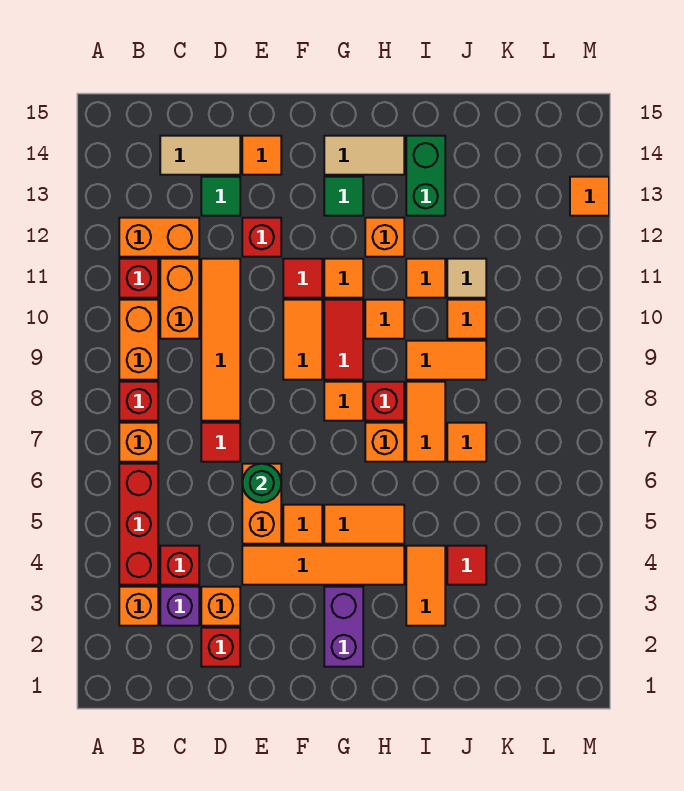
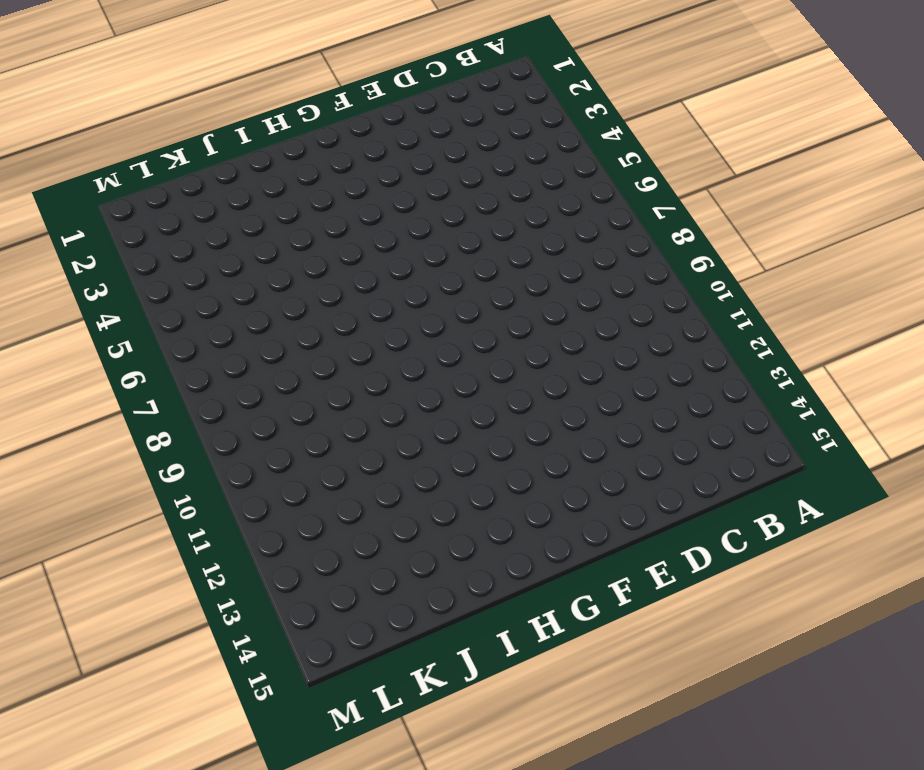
none -> orange brick B3 level 1
none -> red brick B4:B6 level 1
none -> orange brick B7 level 1
none -> red brick B8 level 1

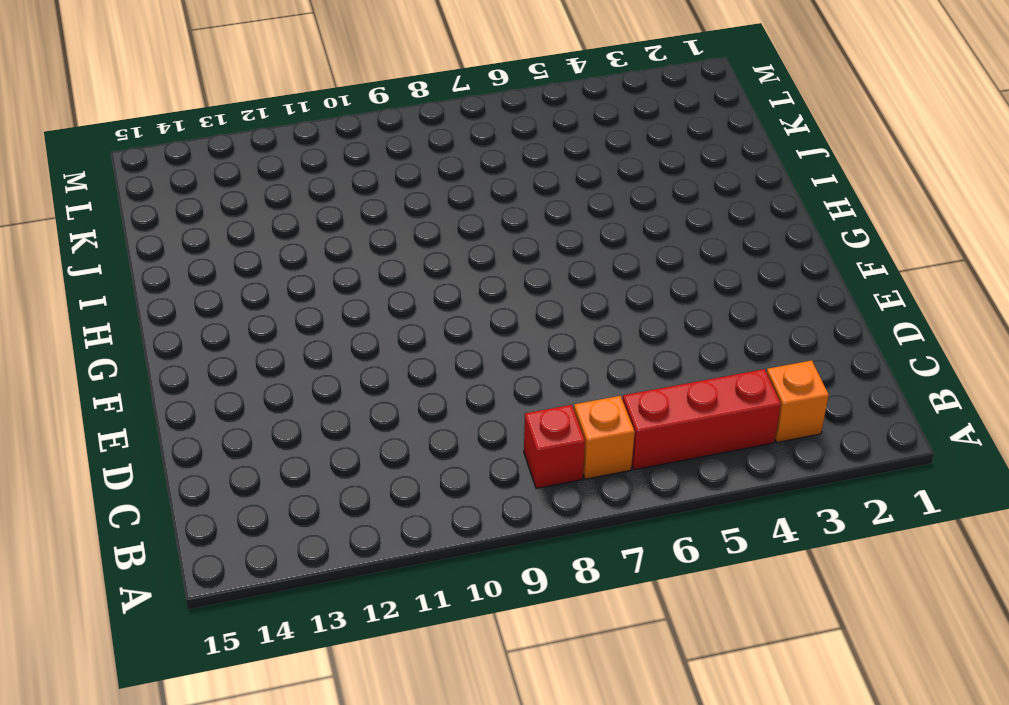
none -> orange brick B9:B10 level 1
none -> red brick B11 level 1
none -> orange brick B12:C12 level 1
none -> purple brick C3 level 1

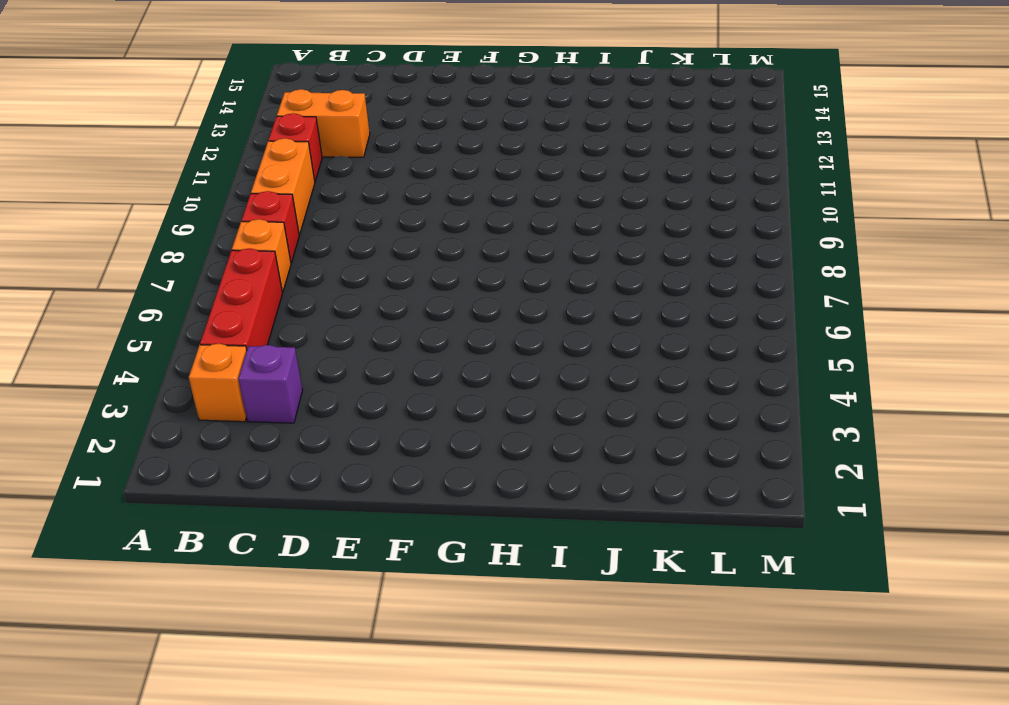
none -> red brick C4 level 1
none -> orange brick C10:C11 level 1
none -> tan tile C14:D14 level 1
none -> red brick D2 level 1

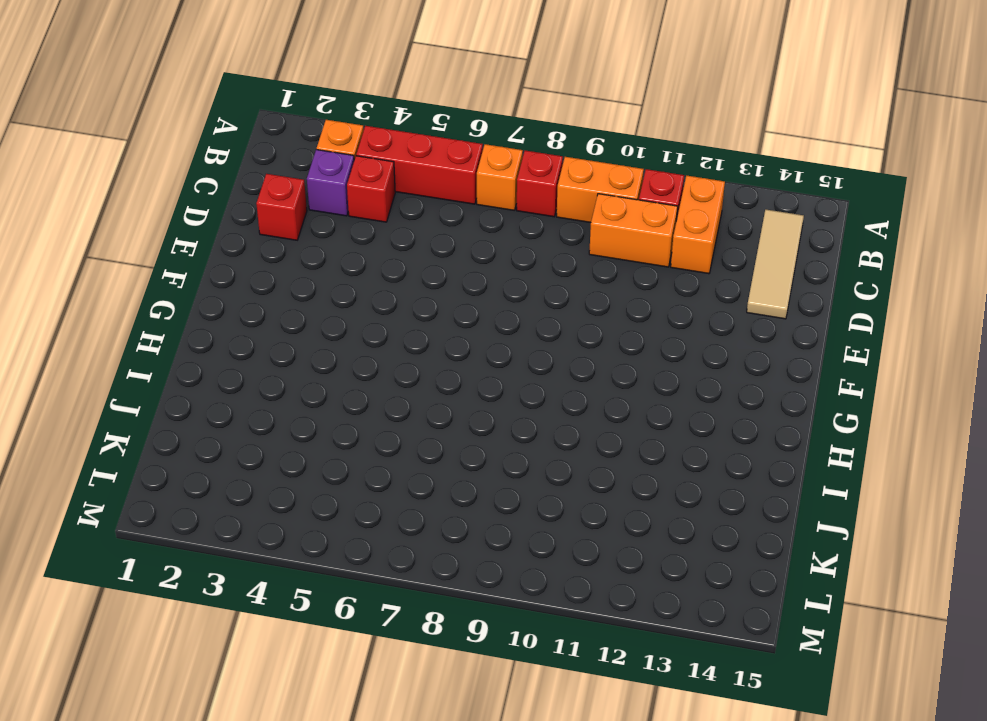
tan tile B14:D14 level 1 -> tan tile C14:D14 level 1
none -> orange brick D3 level 1
none -> red tile D7 level 1
none -> orange tile D8:D11 level 1
none -> green tile D13 level 1

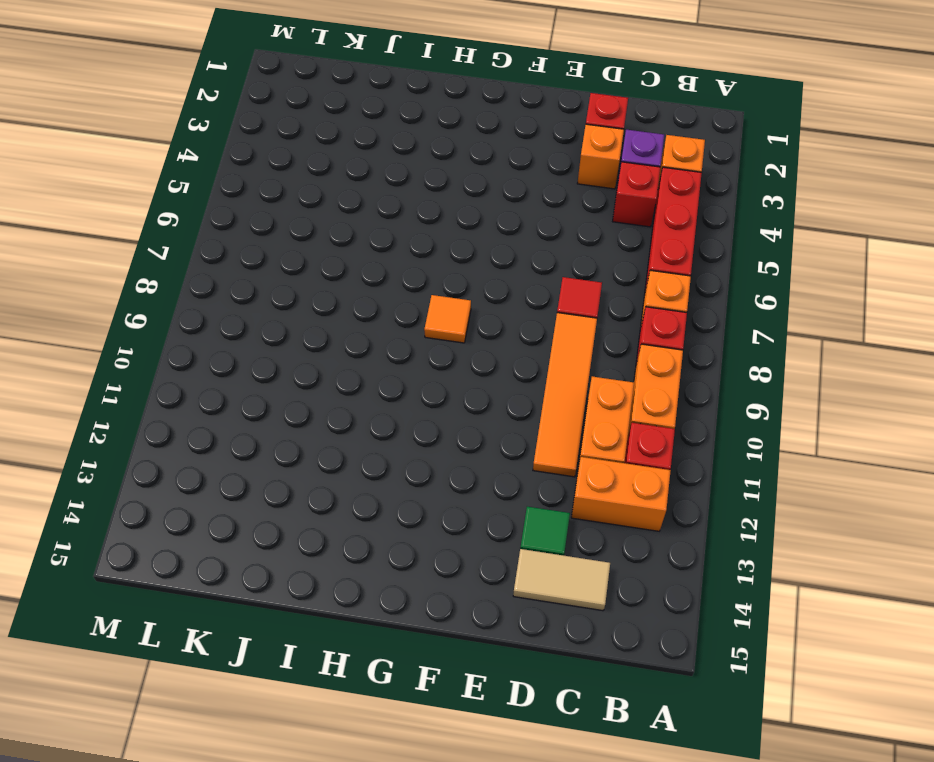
none -> orange tile E4:H4 level 1
none -> orange brick E5:E6 level 1
none -> red brick E12 level 1
none -> orange tile E14 level 1

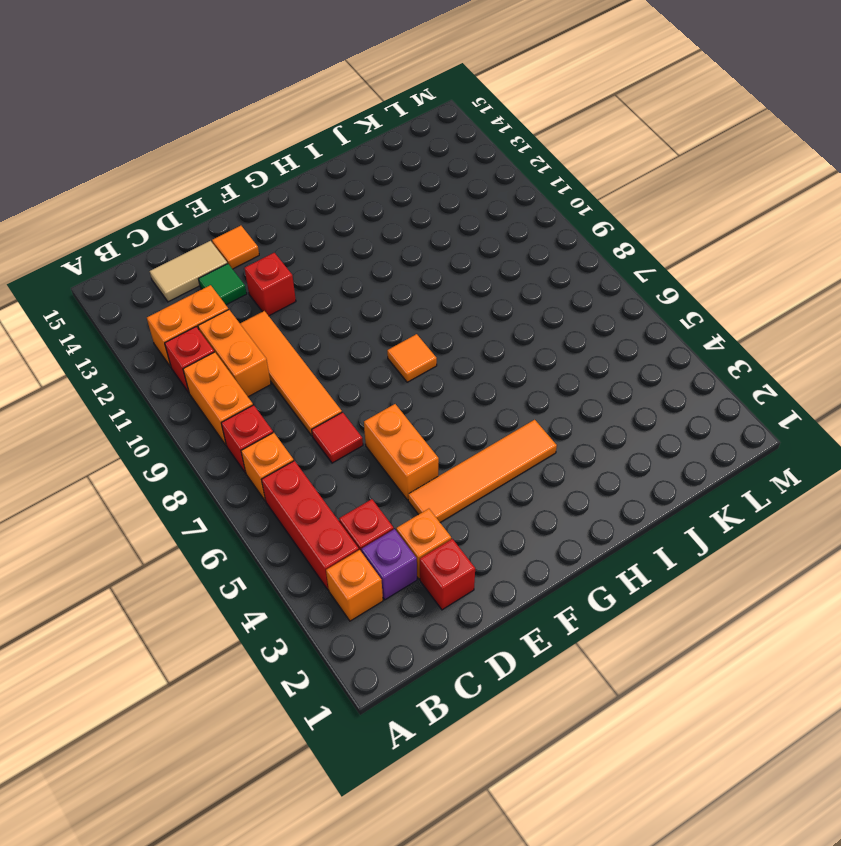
none -> orange tile F5 level 1
none -> orange tile F9:F10 level 1
none -> red tile F11 level 1
none -> purple brick G2:G3 level 1

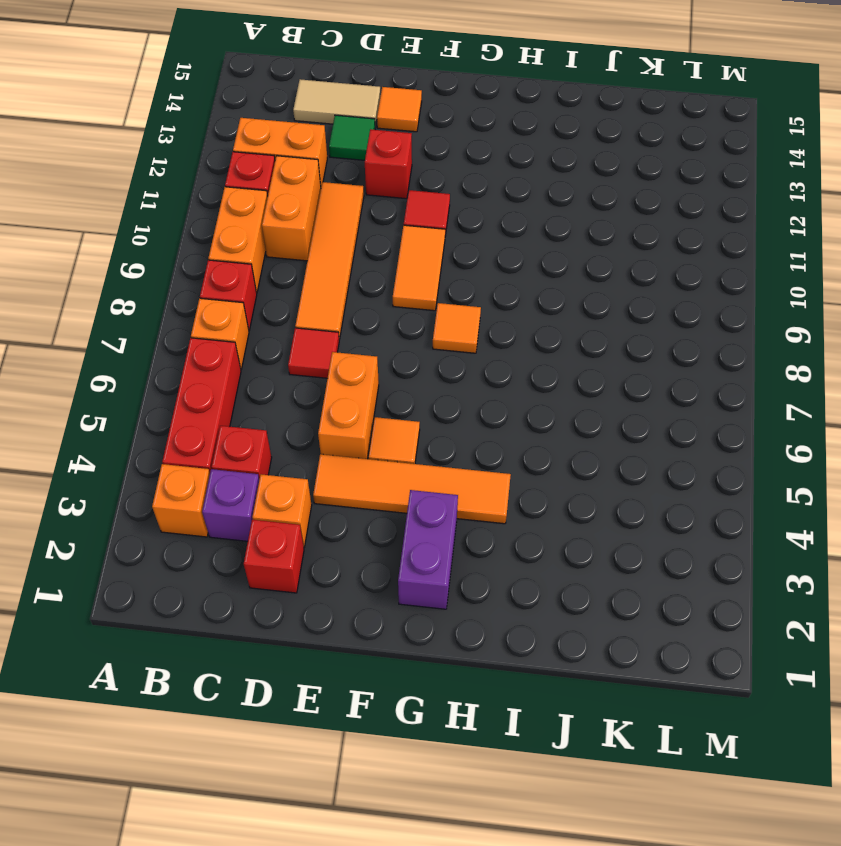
none -> orange tile G5:H5 level 1
none -> red tile G9:G10 level 1
none -> orange tile G11 level 1
none -> green tile G13 level 1

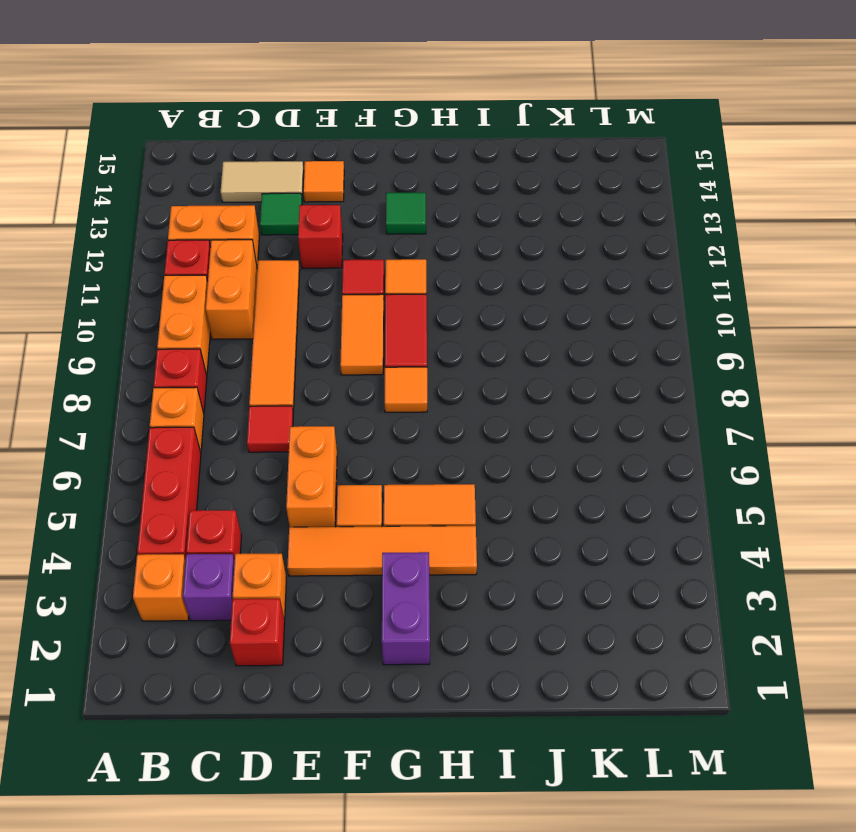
none -> tan tile G14:H14 level 1
none -> orange brick H7 level 1
none -> red brick H8 level 1
none -> orange tile H10 level 1

